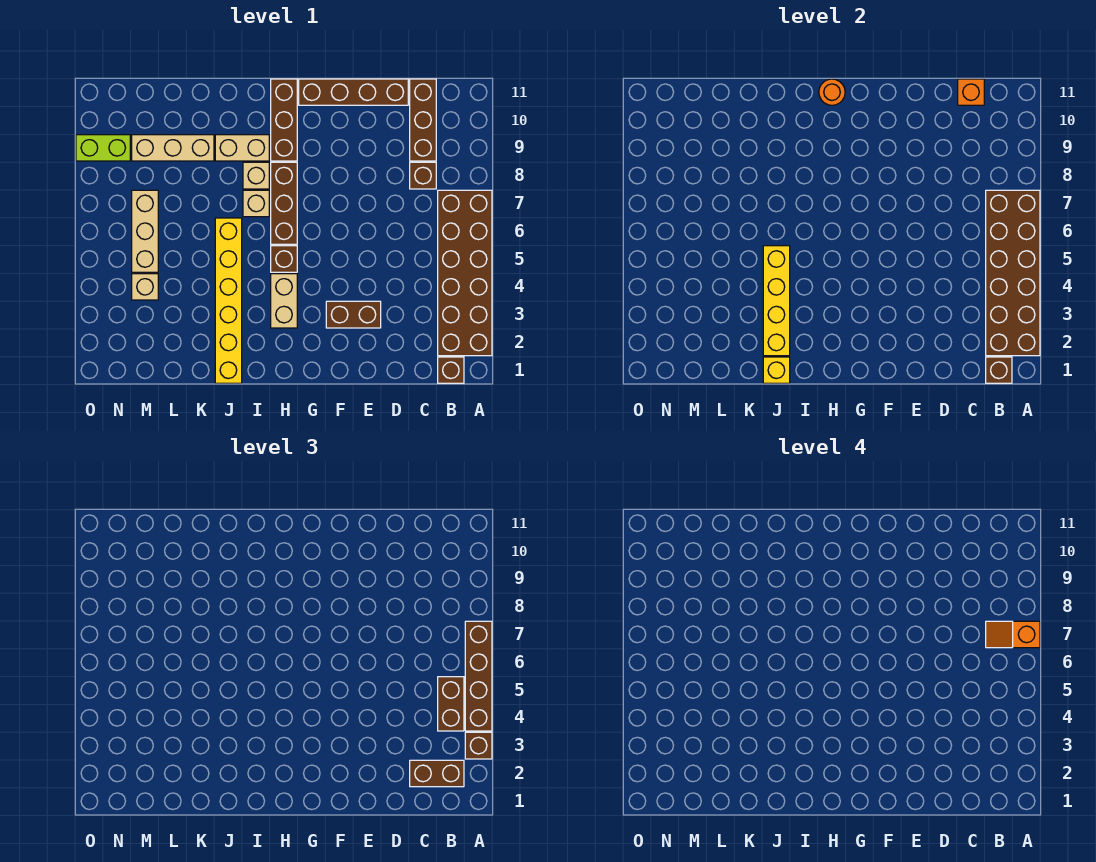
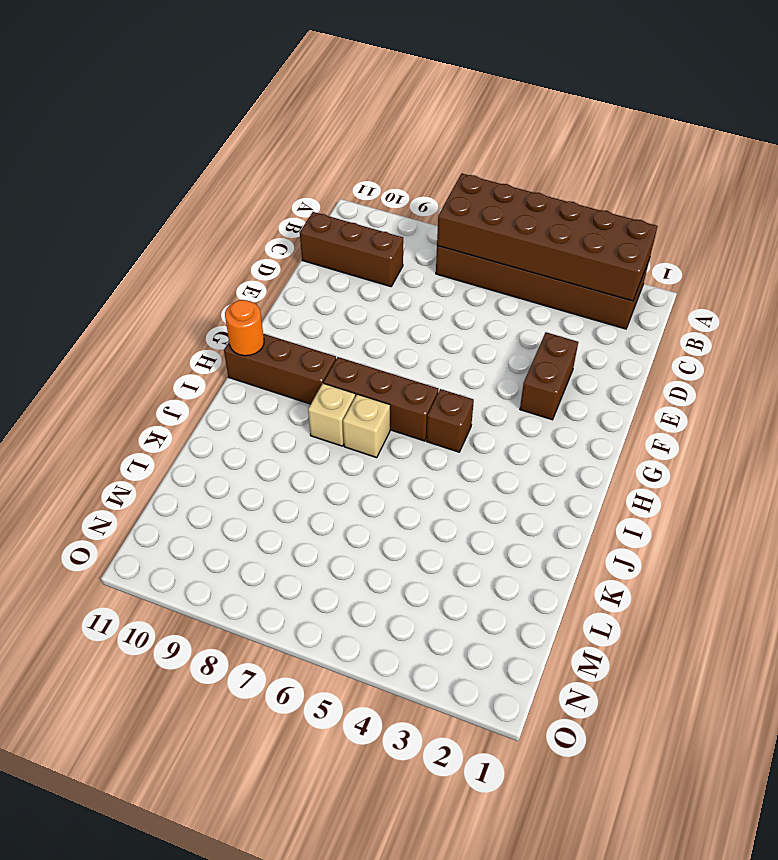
none -> brown brick B1 level 1
none -> brown brick C8 level 1
none -> brown brick D11:G11 level 1

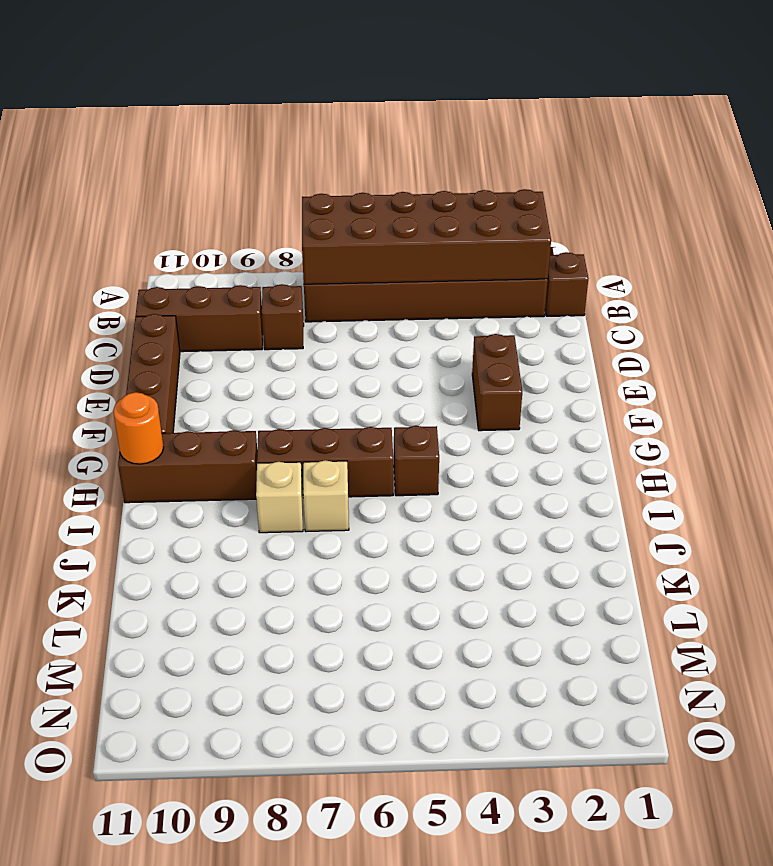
none -> tan brick H3:H4 level 1
none -> tan brick I9:J9 level 1
none -> yellow brick J1:J6 level 1

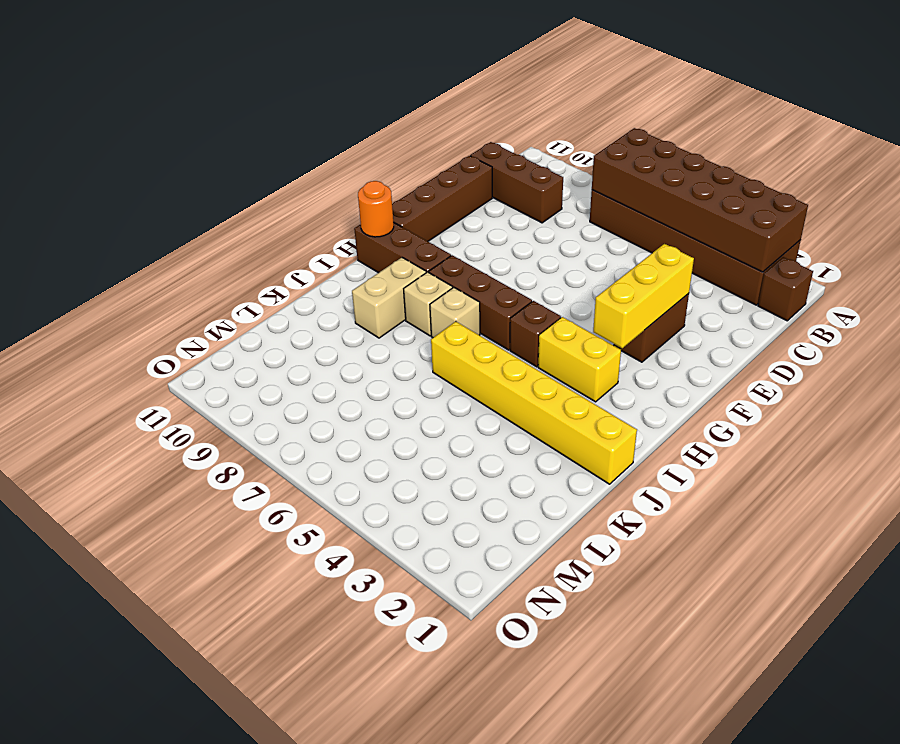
yellow brick E3:G3 level 2 -> none
yellow brick H3:H4 level 1 -> tan brick H3:H4 level 1
none -> brown brick C8 level 1
none -> tan brick K9:M9 level 1
none -> tan brick M4 level 1

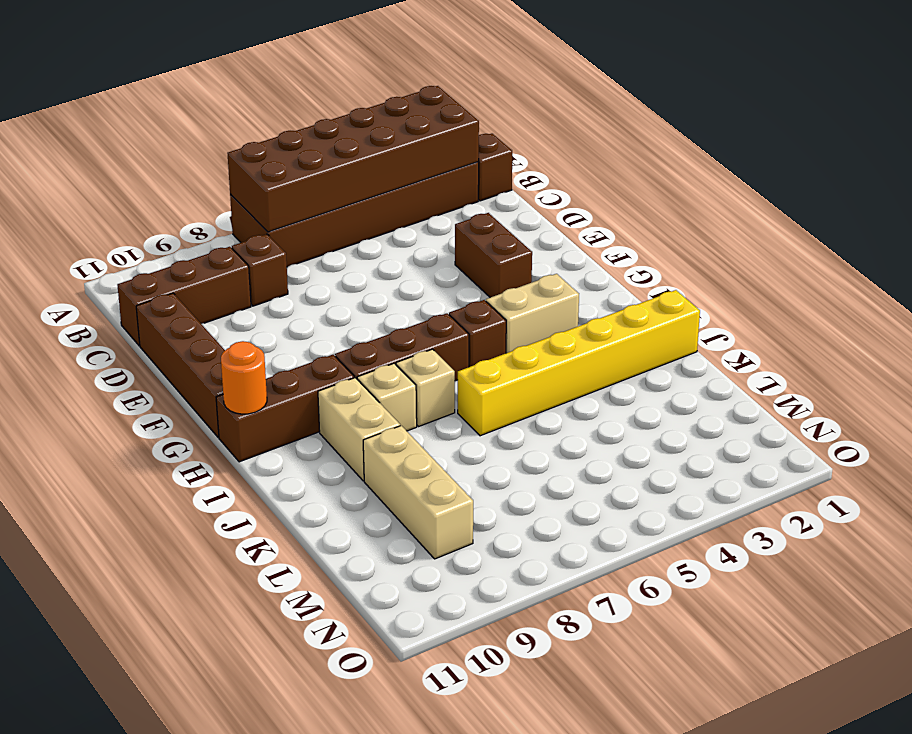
none -> tan brick M4 level 1
none -> tan brick M5:M7 level 1
none -> lime brick N9:O9 level 1

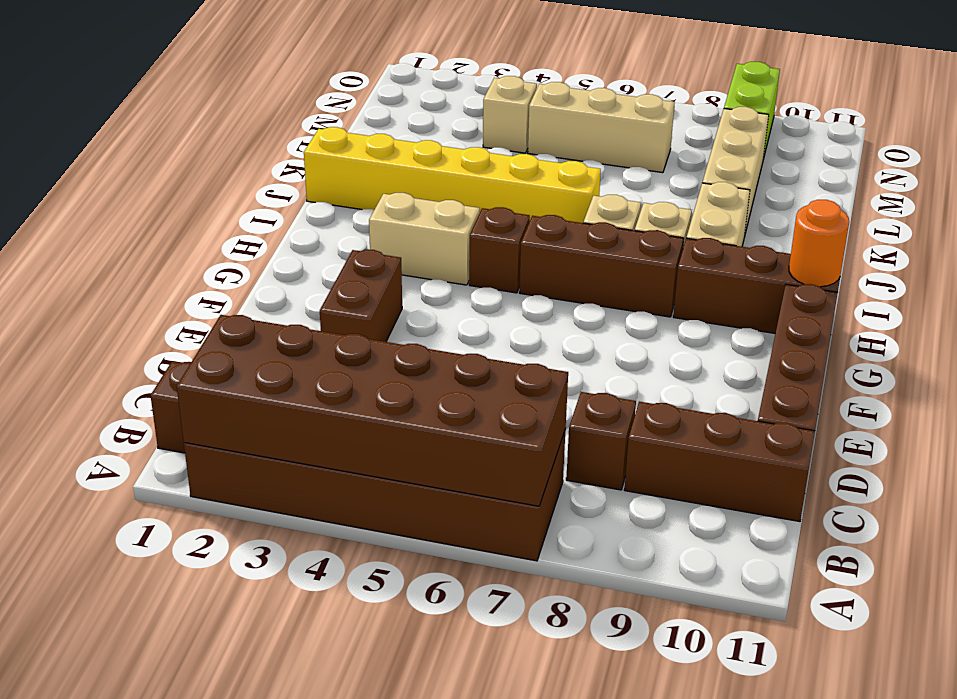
none -> brown brick B1 level 2
none -> orange brick C11 level 2
none -> yellow brick J1 level 2

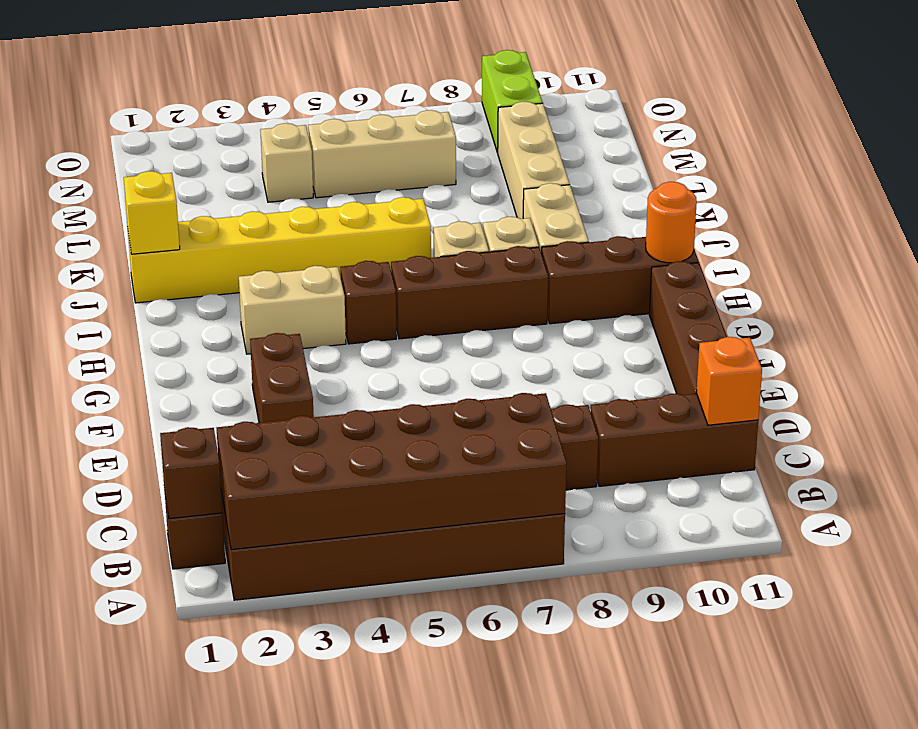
none -> yellow brick J2:J5 level 2
none -> brown brick A3 level 3
none -> brown brick A4:A7 level 3

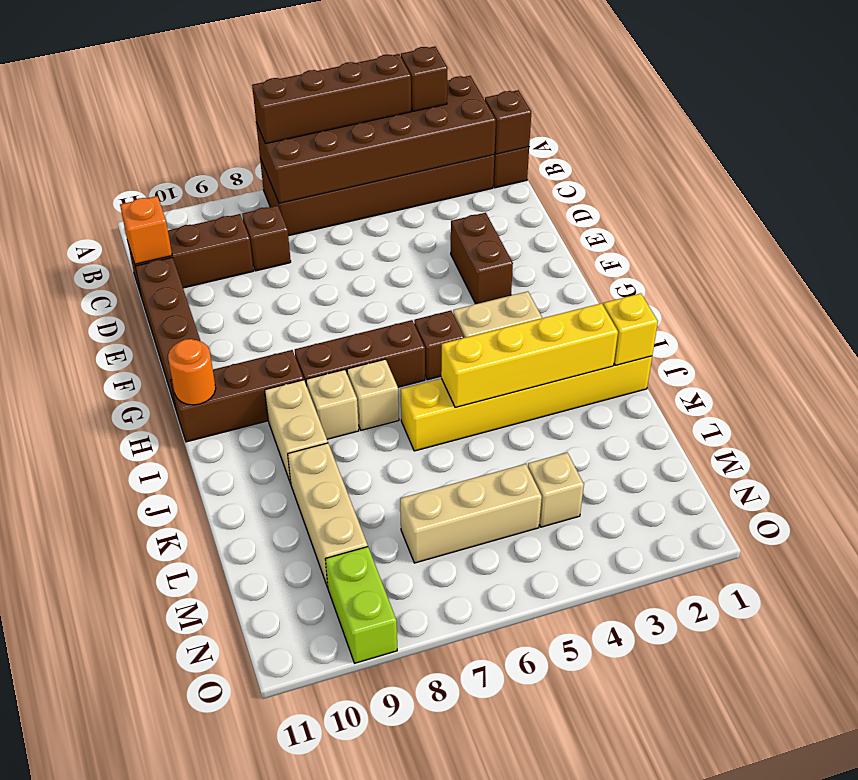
none -> brown brick B2:C2 level 3
none -> brown brick B4:B5 level 3
none -> orange slope A7:B7 level 4 top A

